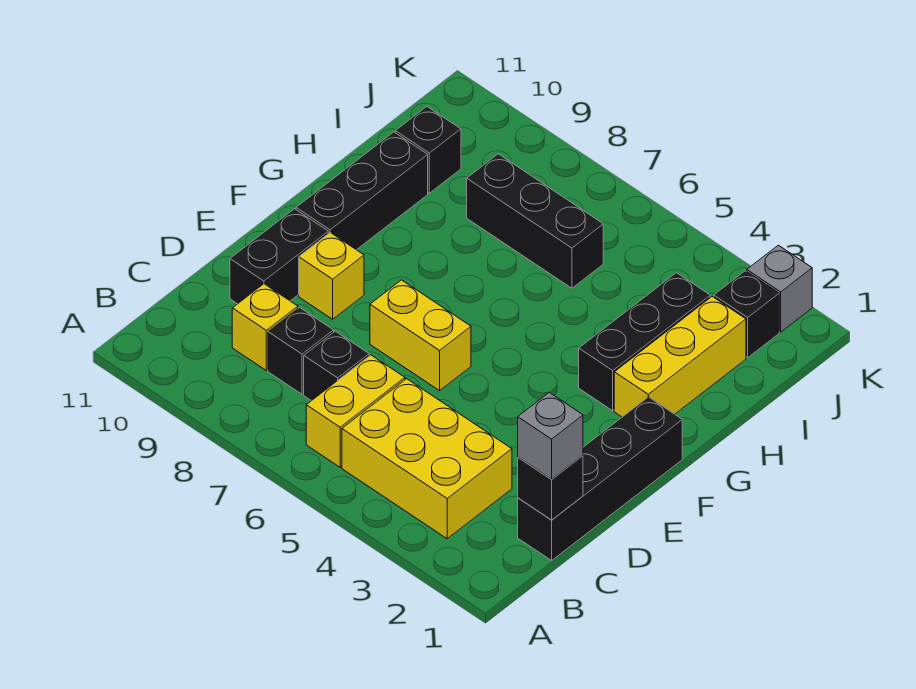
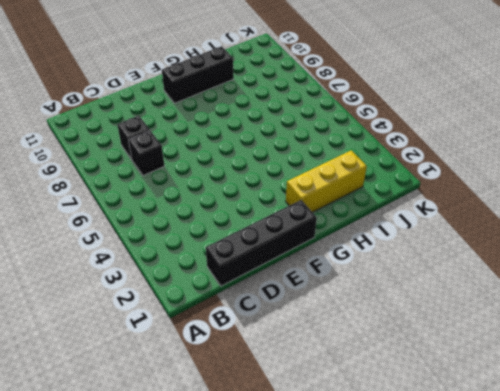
none -> yellow brick B3:C5 level 1
none -> yellow brick B6:C6 level 1
none -> yellow brick C9 level 1

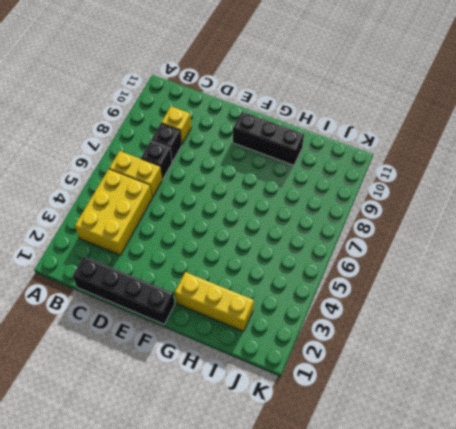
none -> black brick D10:E10 level 1
none -> yellow brick E6:E7 level 1
none -> yellow brick E9 level 1

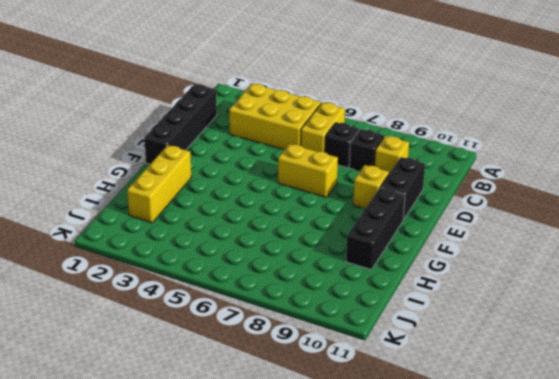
none -> black brick G3:I3 level 1
none -> black brick I6:I8 level 1
none -> black brick I10 level 1

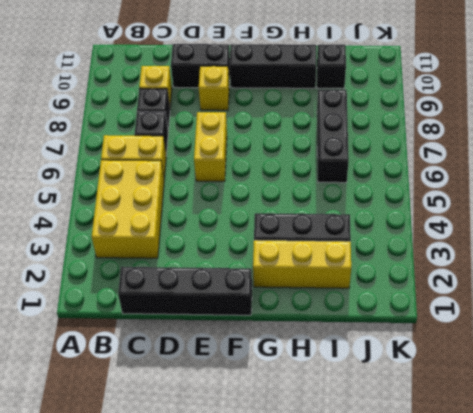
none -> black brick J2 level 1
none -> grey brick K2 level 1
none -> black brick C1 level 2

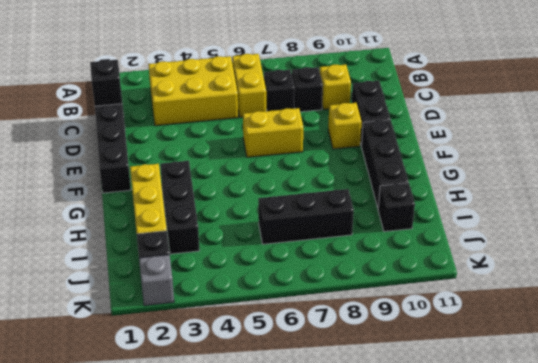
none -> grey brick C1 level 3

